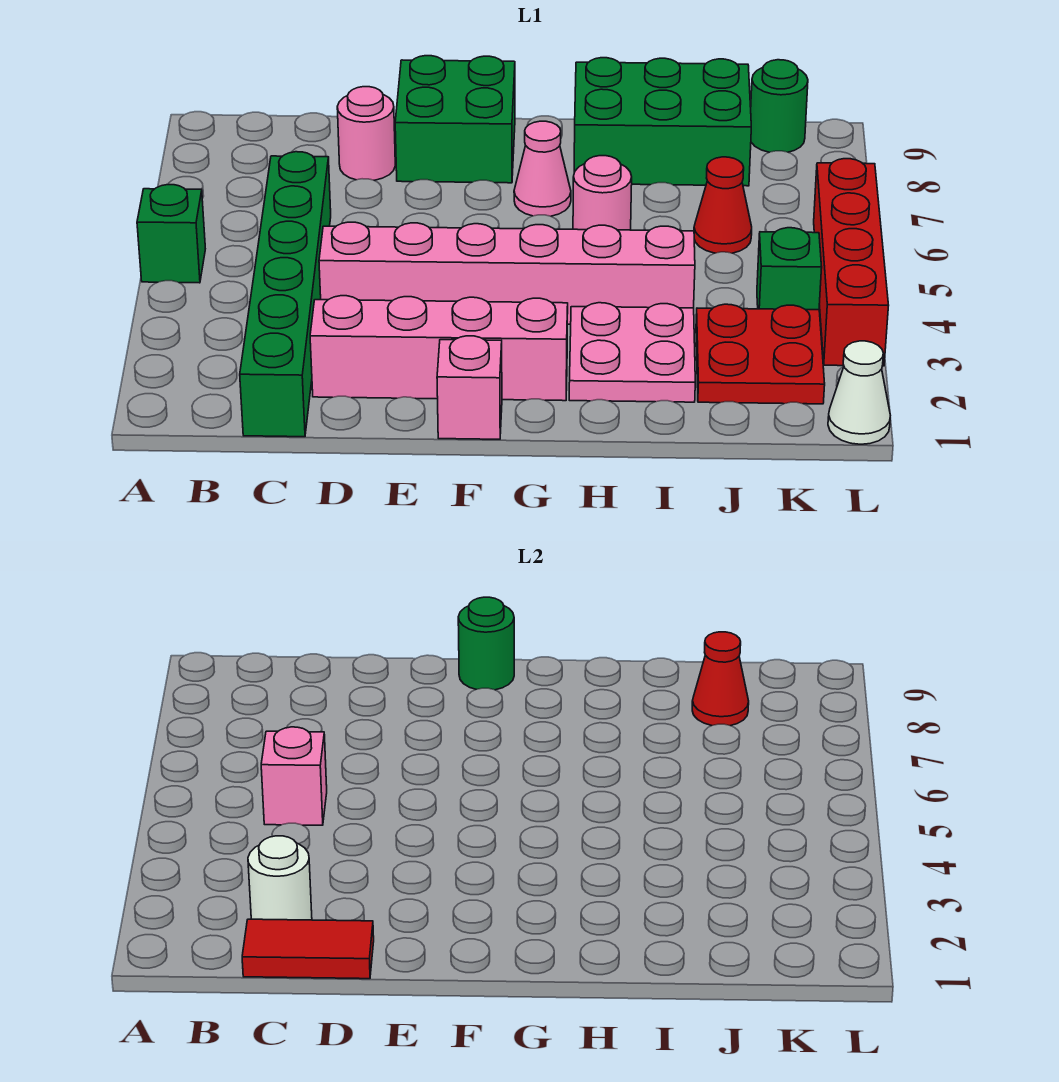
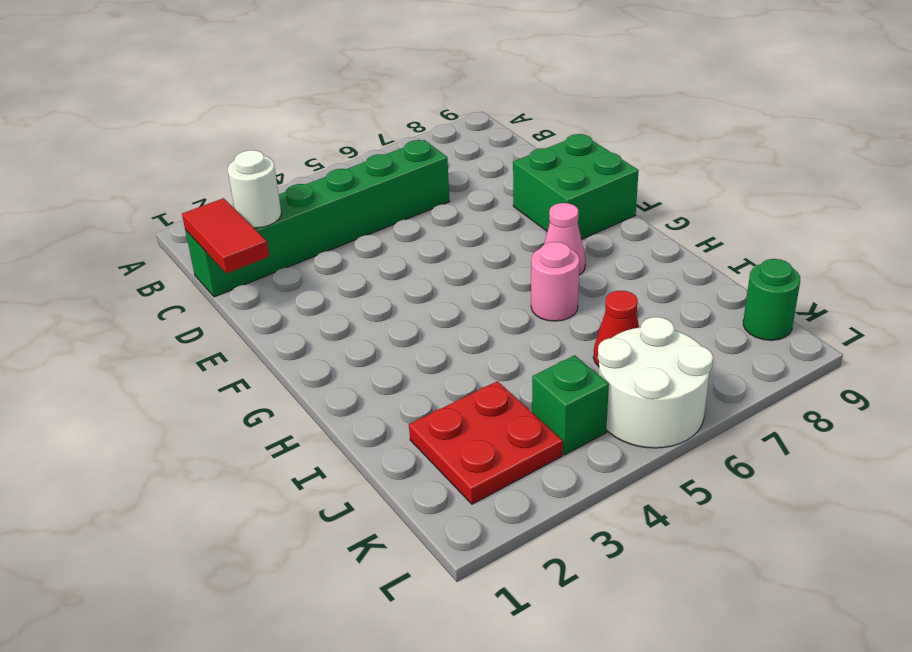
white round brick K5:L6 level 1 -> red brick L3:L6 level 1
none -> green brick A5 level 1
none -> pink brick D2:G2 level 1
none -> pink brick D4:I4 level 1

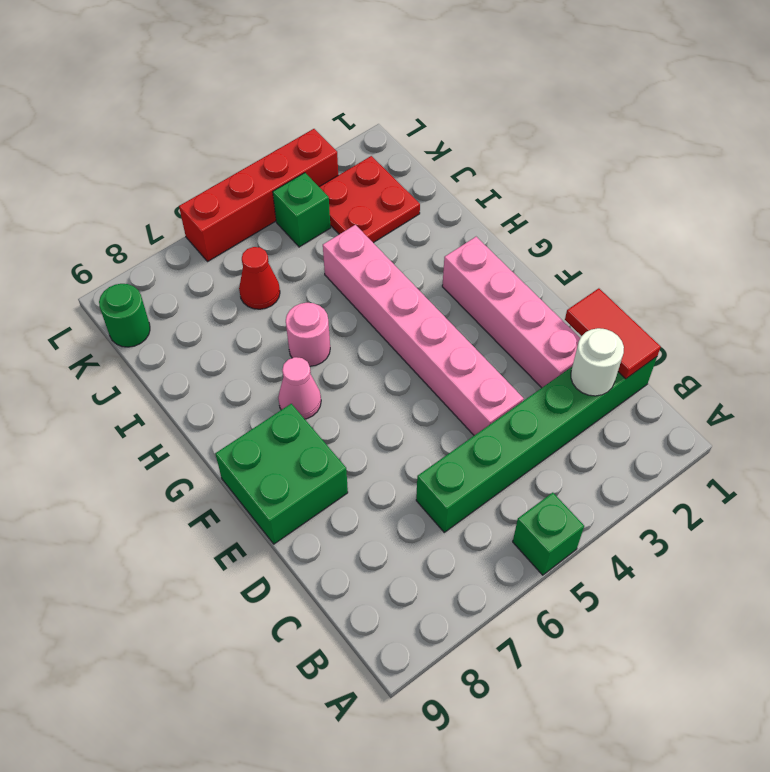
none -> pink round brick D8 level 1
none -> pink brick F1 level 1
none -> pink plate H2:I3 level 1

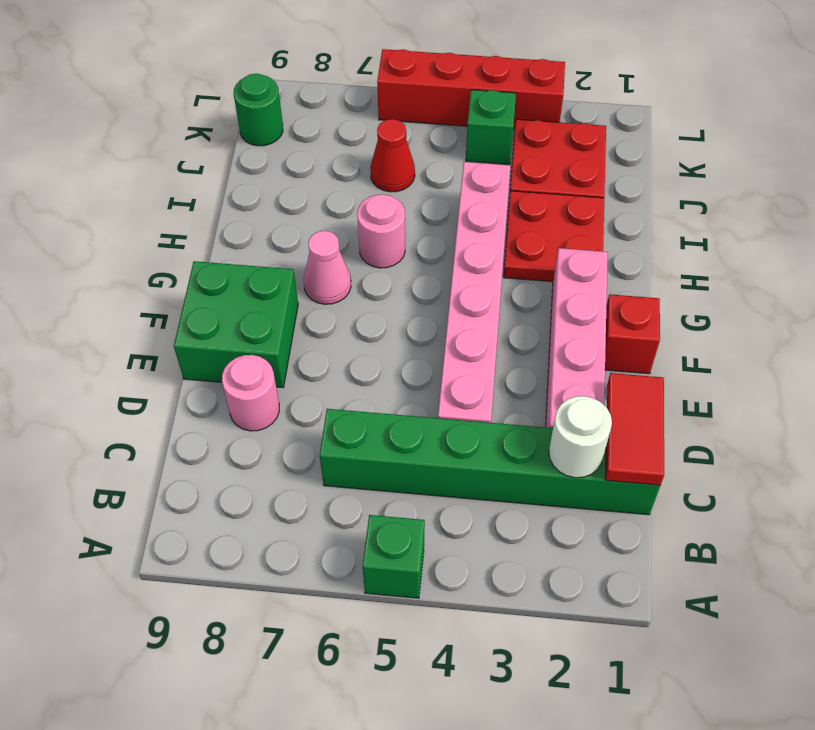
red brick F1 level 1 -> pink brick F1 level 1
red plate H2:I3 level 1 -> pink plate H2:I3 level 1
none -> green brick H8:J9 level 1
none -> white cone L1 level 1
none -> pink brick C5 level 2

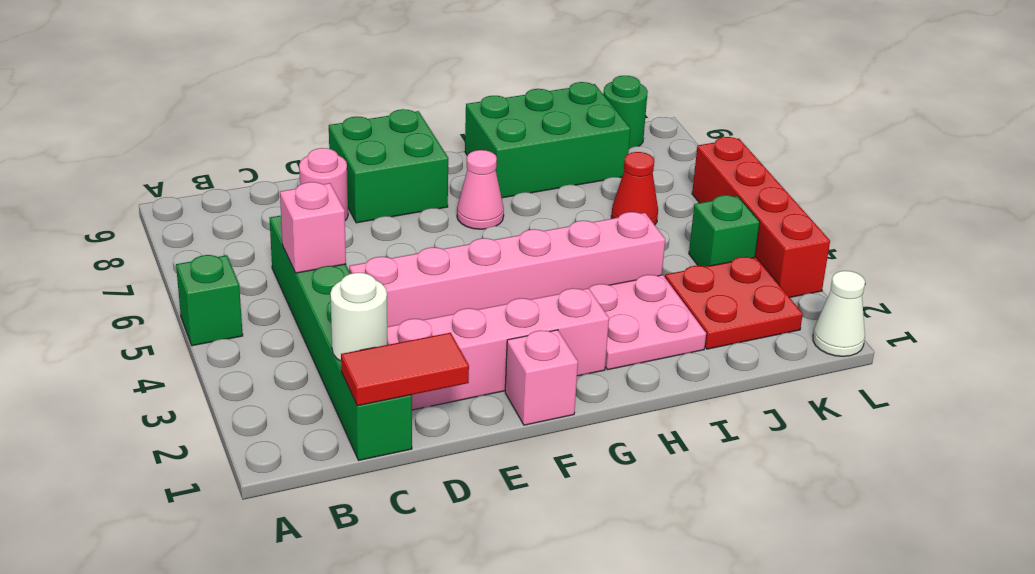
none -> pink round brick H6 level 1
none -> green round brick F9 level 2
none -> red cone J8 level 2

